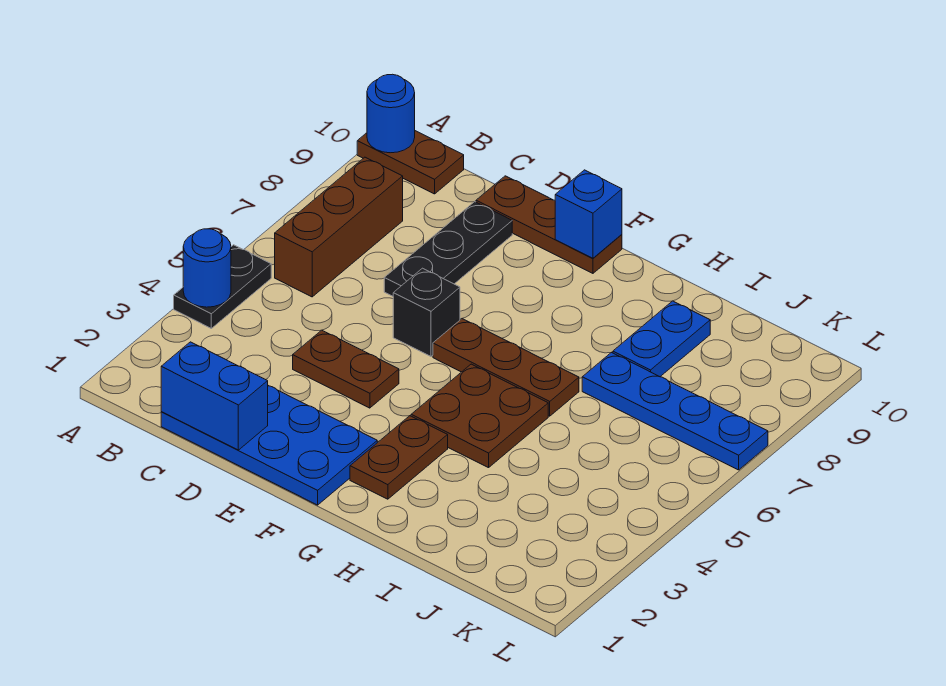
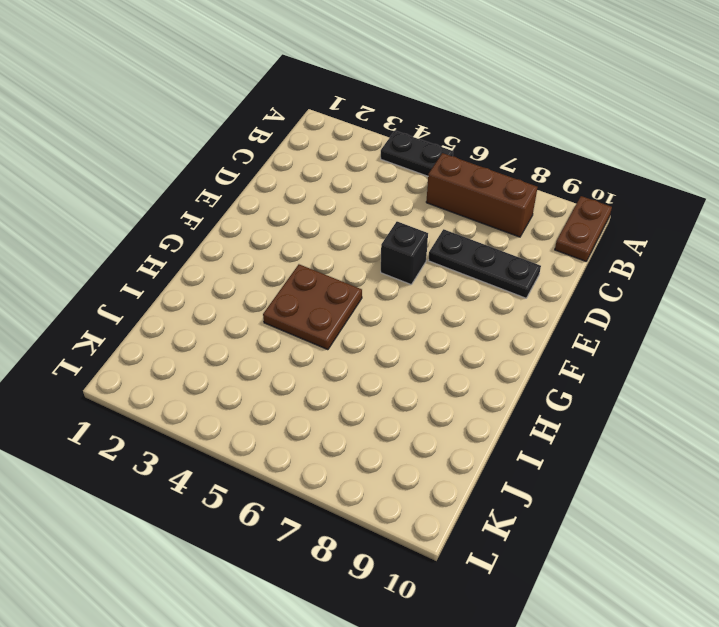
none -> blue plate C1:F2 level 1
none -> brown plate D4:E4 level 1
none -> brown plate D10:F10 level 1

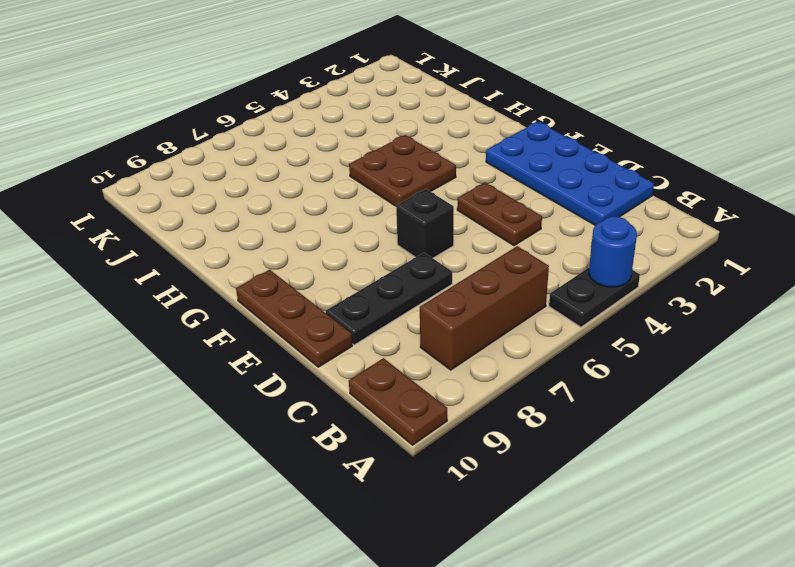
none -> brown plate F6:H6 level 1
none -> brown plate G2:G3 level 1
none -> blue plate I7:L7 level 1

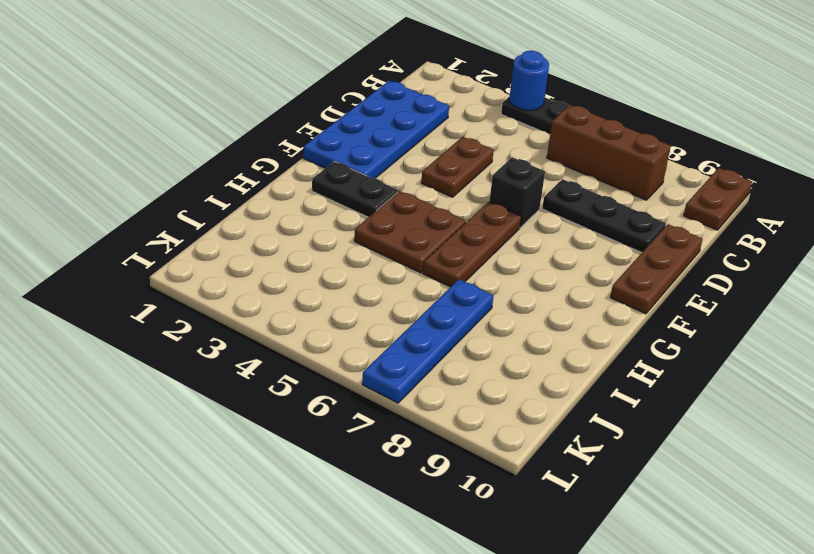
black plate G2:G3 level 1 -> brown plate G2:G3 level 1
none -> blue plate I8:I9 level 1
none -> blue round brick A10 level 2
none -> blue brick C1:D1 level 2

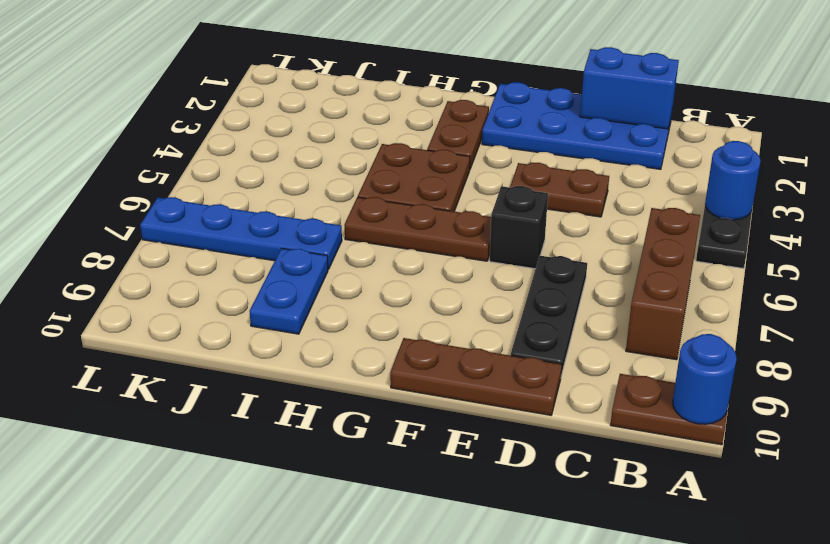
none -> blue brick F10 level 2

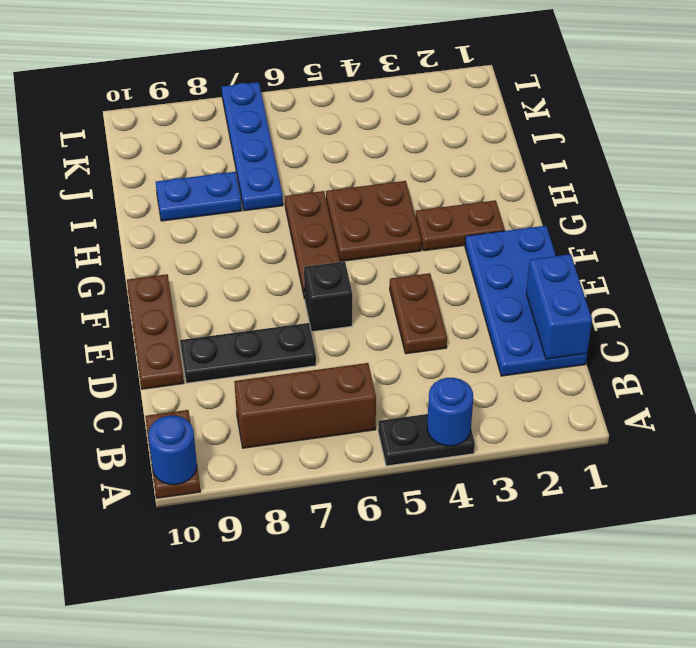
none -> blue brick F10 level 2

